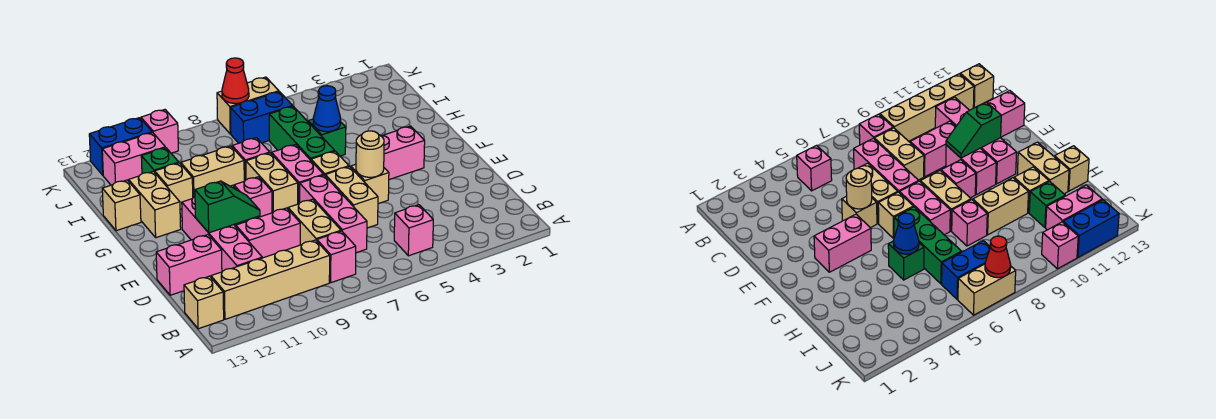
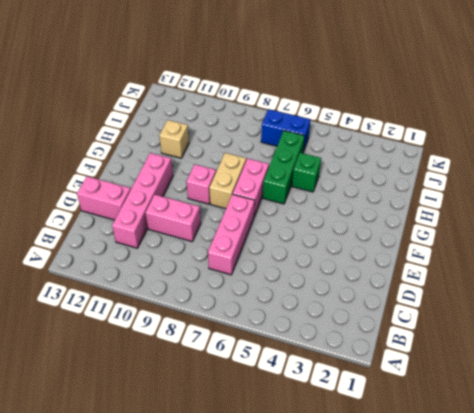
none -> pink brick B5 level 1
none -> pink brick B8 level 1
none -> tan brick B9:B12 level 1
none -> tan brick B13 level 1

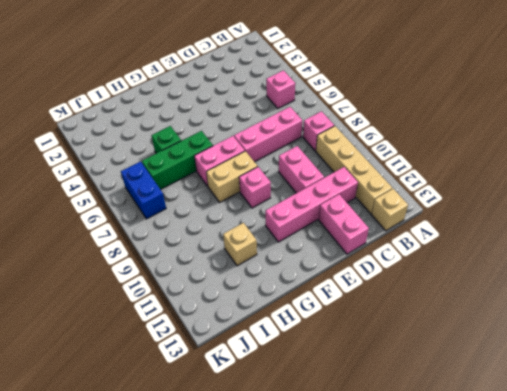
none -> tan brick C8:D8 level 1
none -> tan brick D6:E6 level 1
none -> tan brick E5 level 1
none -> pink brick E10:F10 level 1

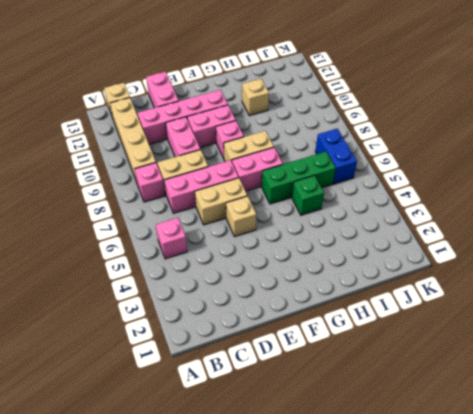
none -> pink brick F3:F4 level 1
none -> tan brick F6 level 1
none -> tan brick G12:H12 level 1
none -> pink brick H8 level 1

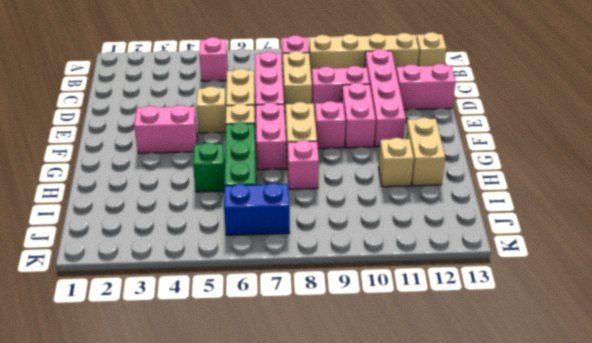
none -> tan brick H9:H10 level 1
none -> tan brick H13 level 1
none -> green brick I11 level 1
none -> pink brick J11:J12 level 1

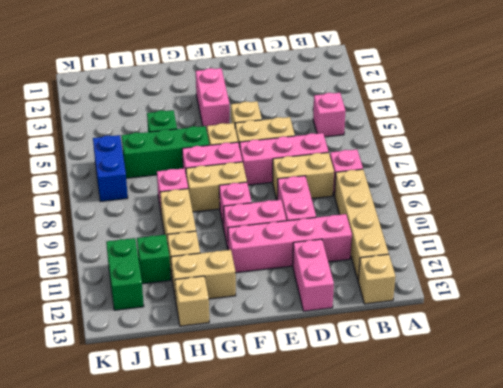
green brick J11:J12 level 1 -> pink brick J11:J12 level 1
none -> tan brick K6:K7 level 1
none -> pink brick K10 level 1
none -> blue brick K11:K12 level 1
none -> tan round brick E5 level 2

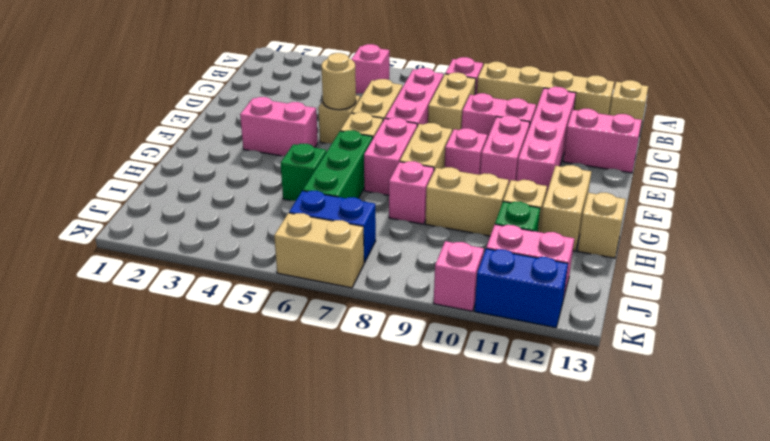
none -> green slope E10:E11 level 2 top 11
none -> blue cone H5 level 2
none -> red cone K7 level 2

